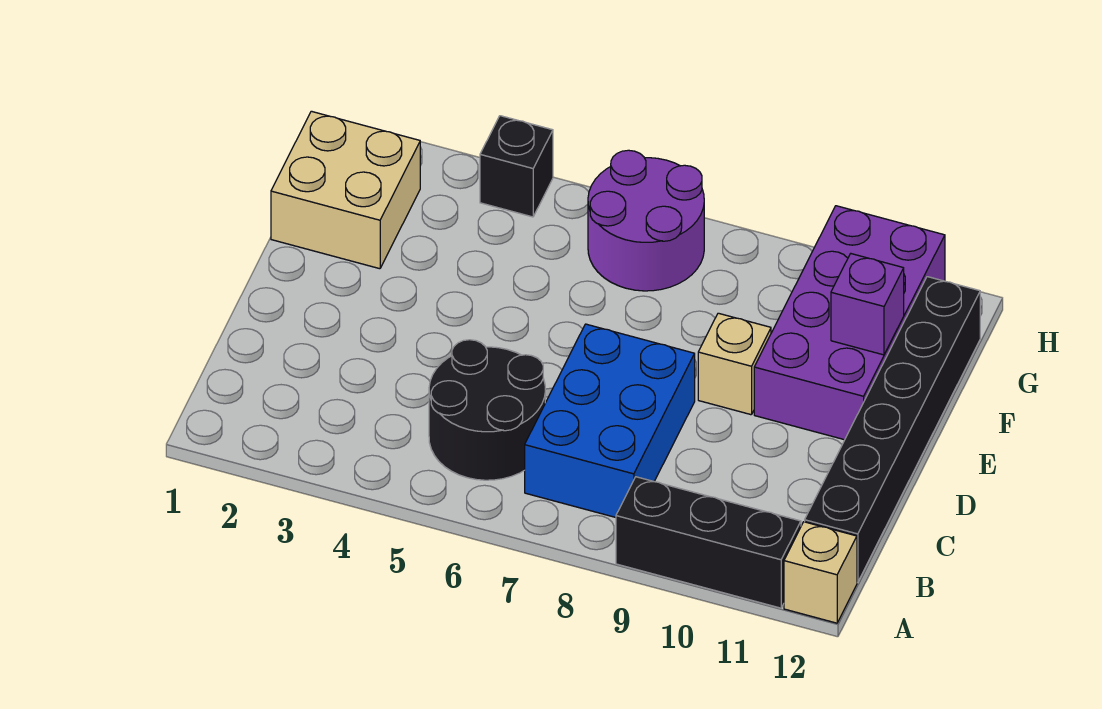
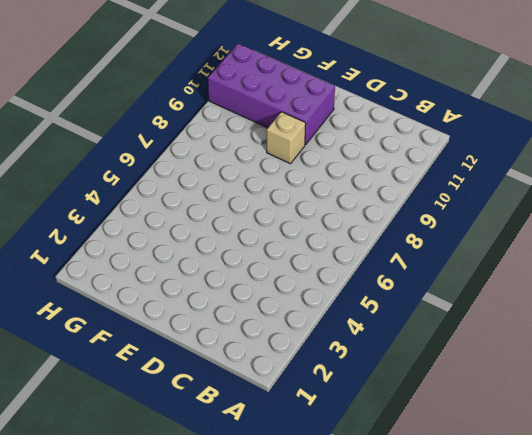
none -> black brick A9:A11 level 1
none -> tan brick A12 level 1

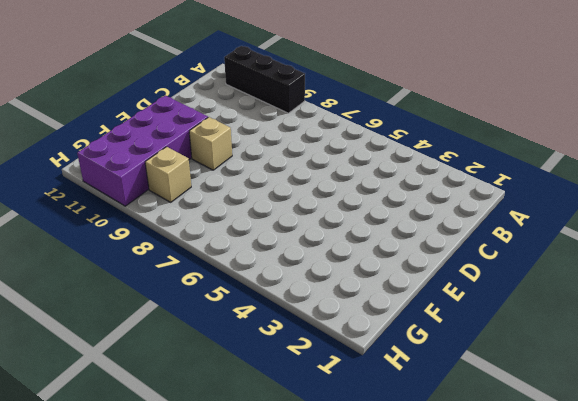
tan brick G9 level 1 -> tan brick A12 level 1
none -> black round brick B5:C6 level 1
none -> blue brick B7:D8 level 1

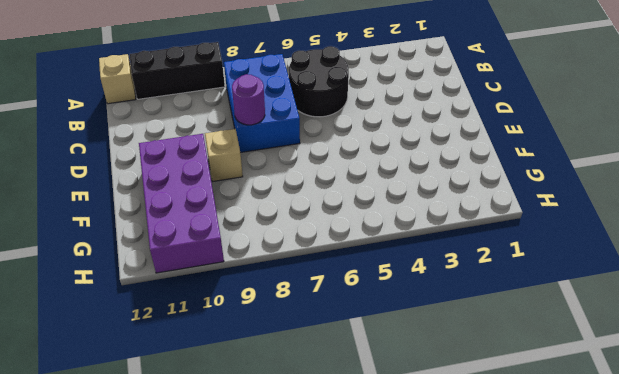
purple round brick D8 level 2 -> none
none -> black brick B12:G12 level 1
none -> tan brick F1:G2 level 1

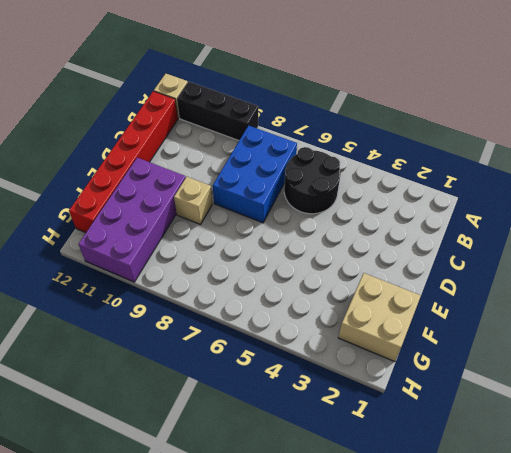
red brick B12:G12 level 1 -> black brick B12:G12 level 1
none -> purple round brick G6:H7 level 1
none -> black brick H4 level 1

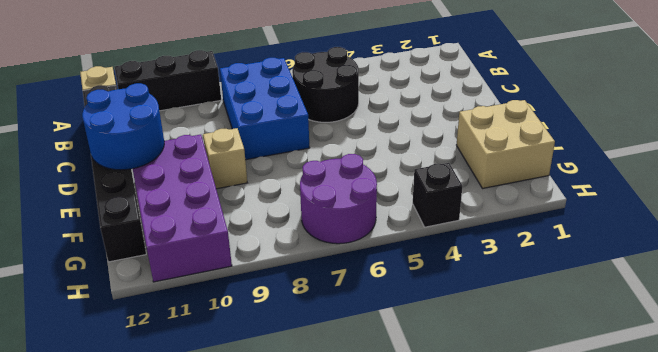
blue round brick D11:E12 level 2 -> none
none -> purple brick F11 level 2

